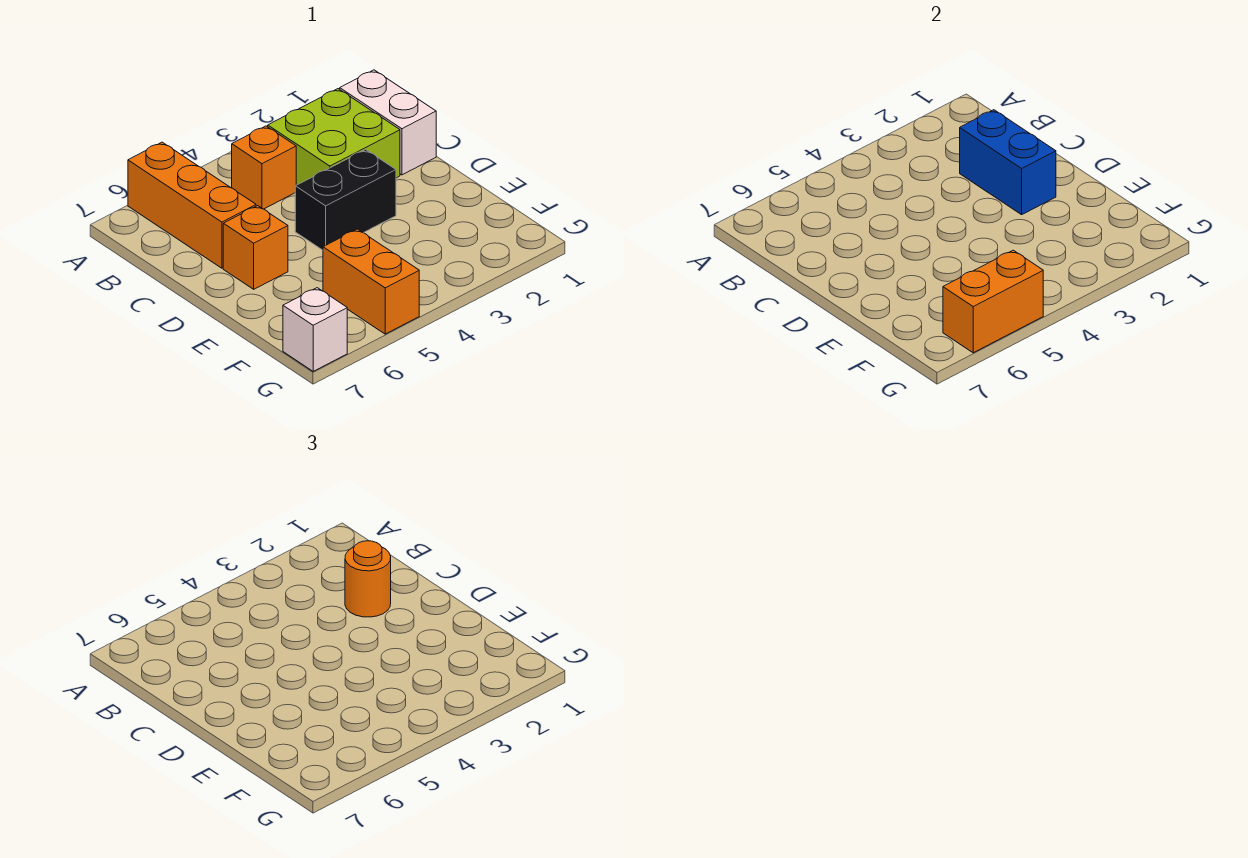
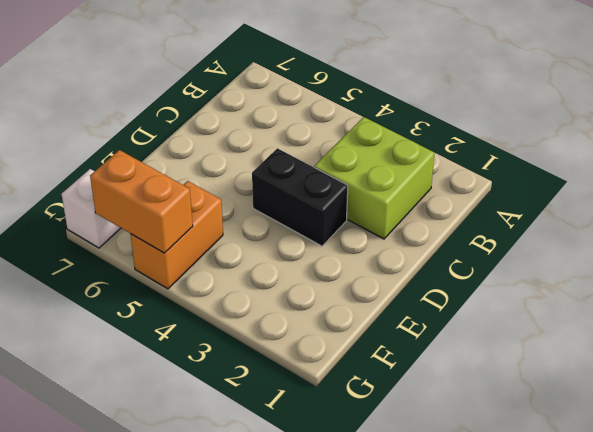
none -> orange brick A6:C6 level 1
none -> white brick B1:C1 level 1

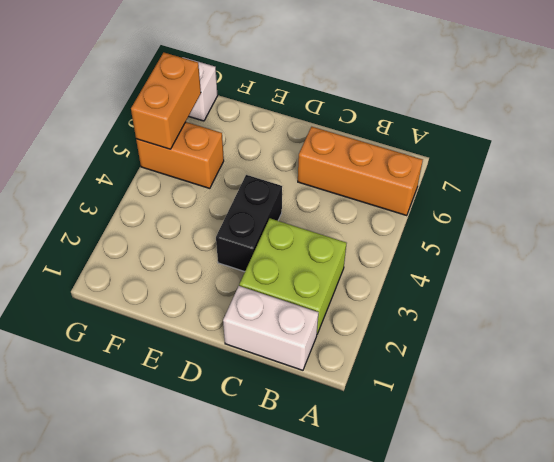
none -> orange brick B4 level 1
none -> orange brick D6 level 1

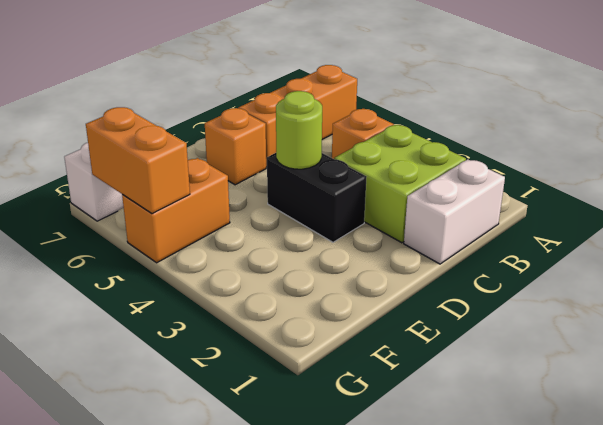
lime round brick D4 level 2 -> none
none -> blue brick C2:D2 level 2
none -> orange round brick C2 level 3

